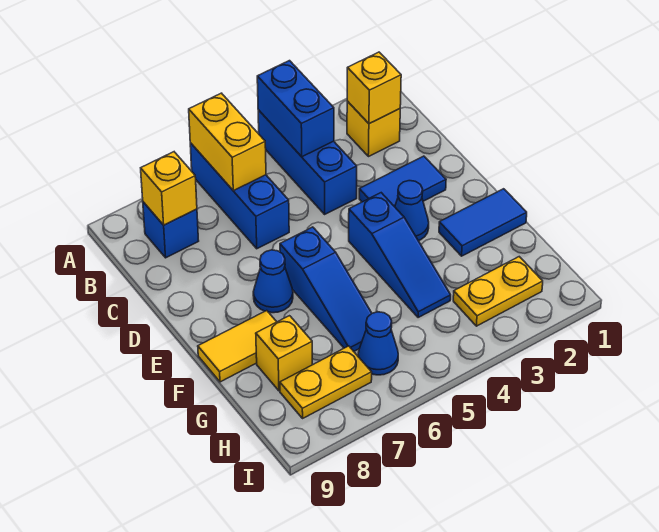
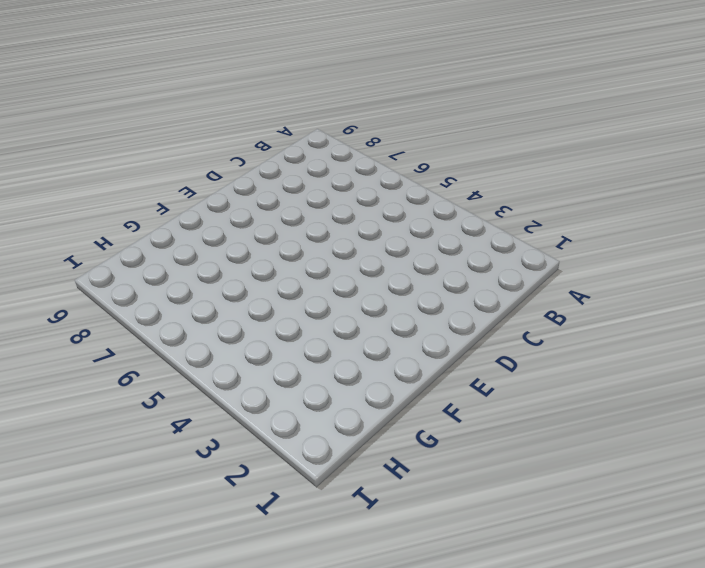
none -> blue brick A4:C4 level 1
none -> blue brick A6:C6 level 1
none -> yellow brick B2 level 1

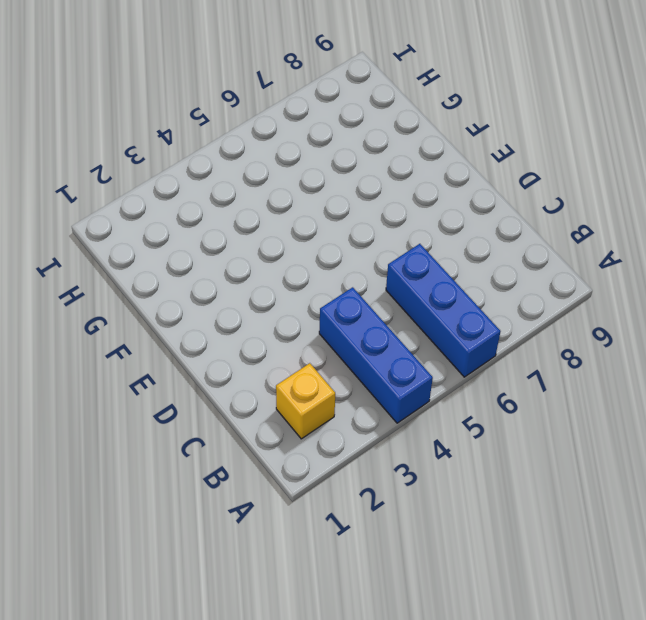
none -> blue brick B8 level 1
none -> blue tile D2:D3 level 1
none -> blue cone E3 level 1

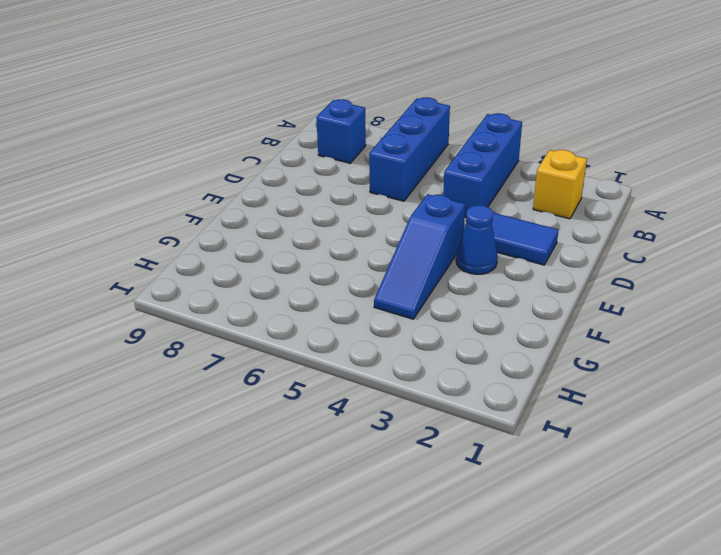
none -> blue slope E6:G6 level 1 top E
none -> blue cone E7 level 1
none -> blue tile F1:F2 level 1

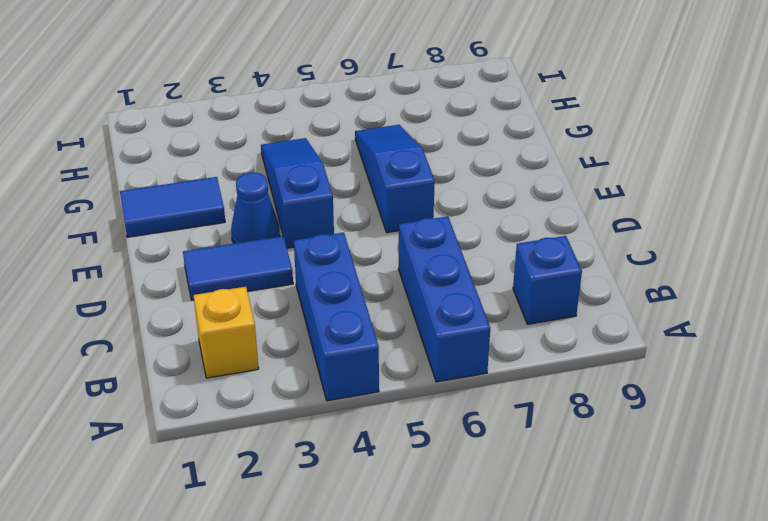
none -> blue cone E7 level 1
none -> yellow tile F8:F9 level 1
none -> yellow brick G8 level 1

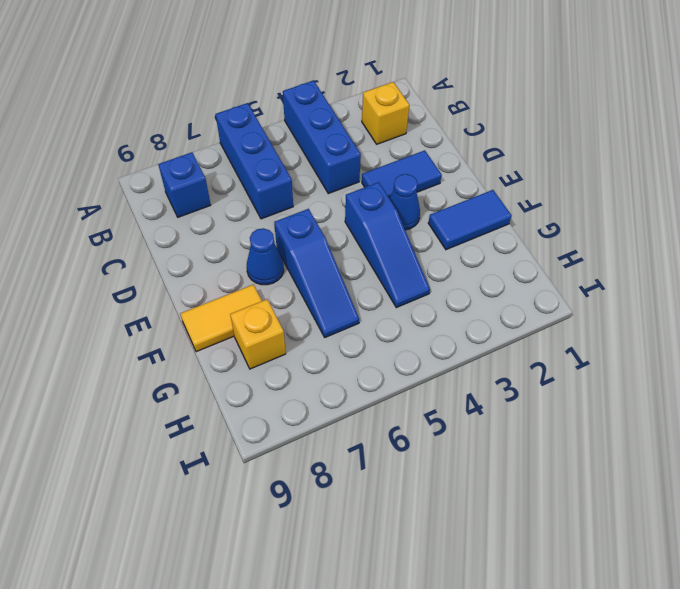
none -> yellow plate H2:H3 level 1
none -> blue cone H6 level 1
none -> yellow plate H7:H8 level 1

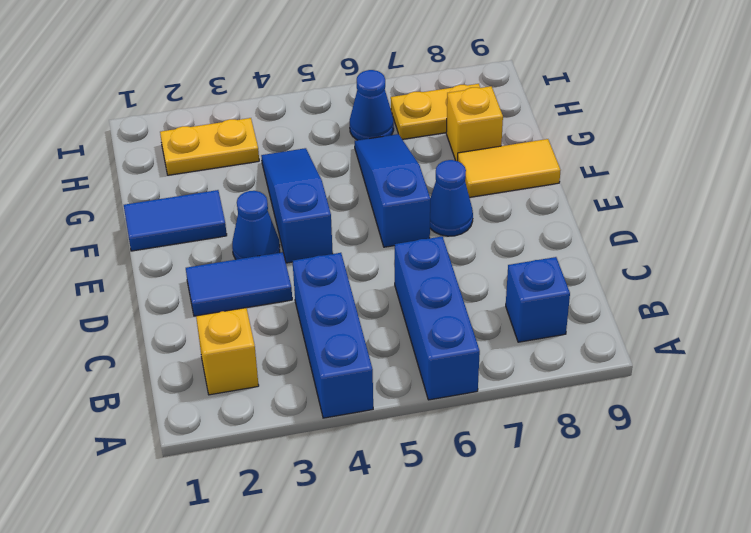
none -> blue brick A4:B4 level 2
none -> yellow brick A6:B6 level 2
none -> yellow brick B2 level 2

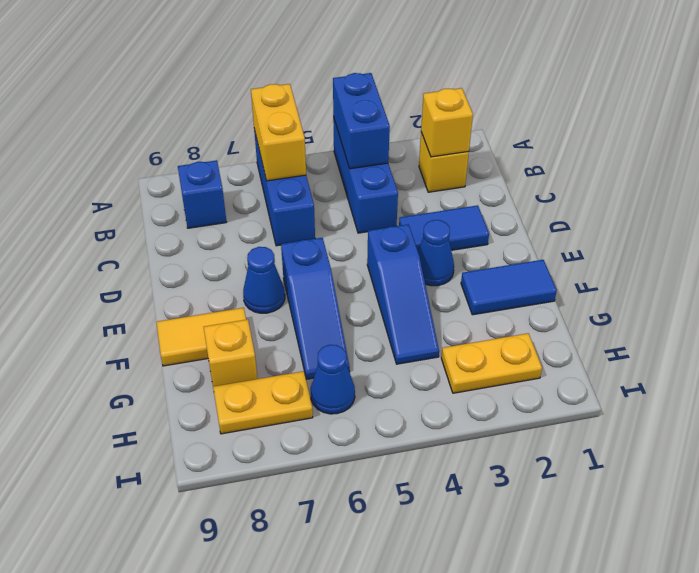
none -> yellow brick B8 level 2

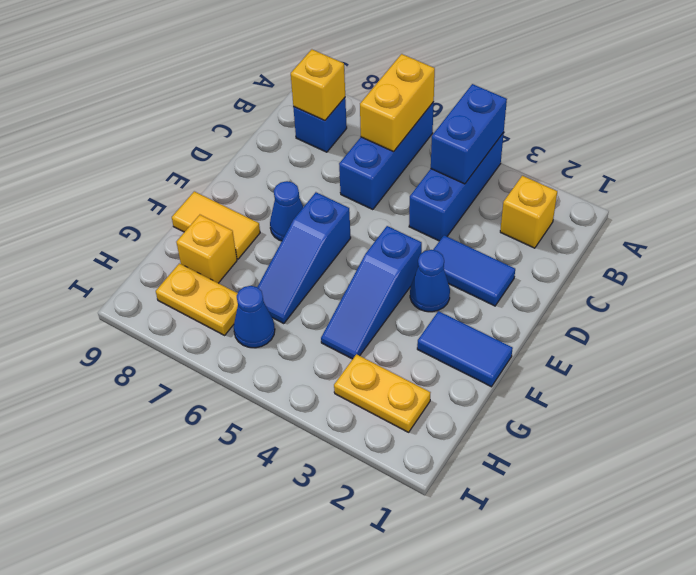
none -> yellow brick B2 level 2

